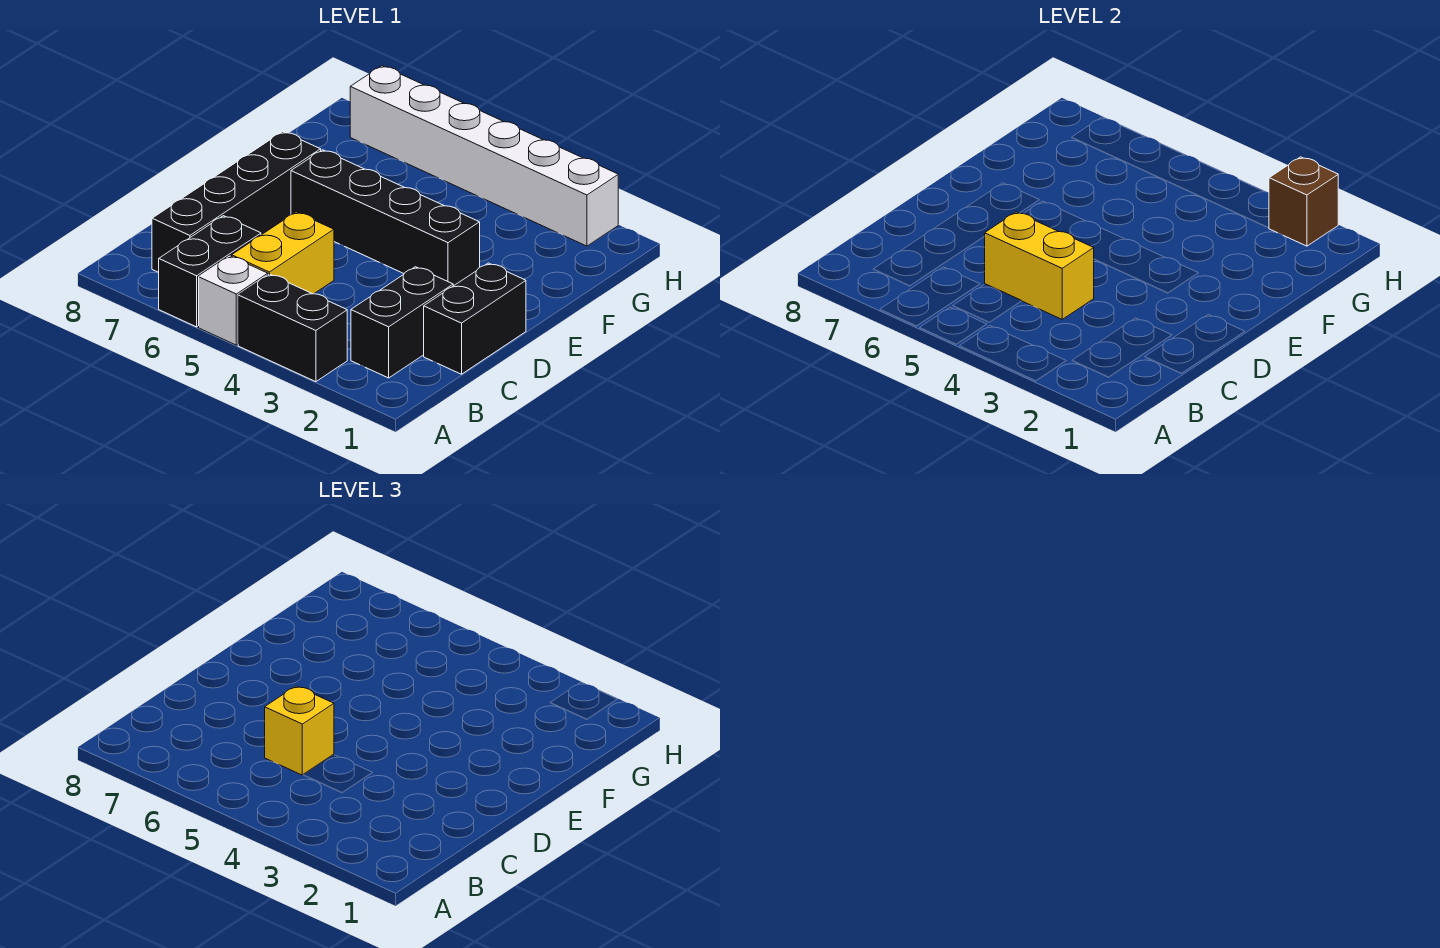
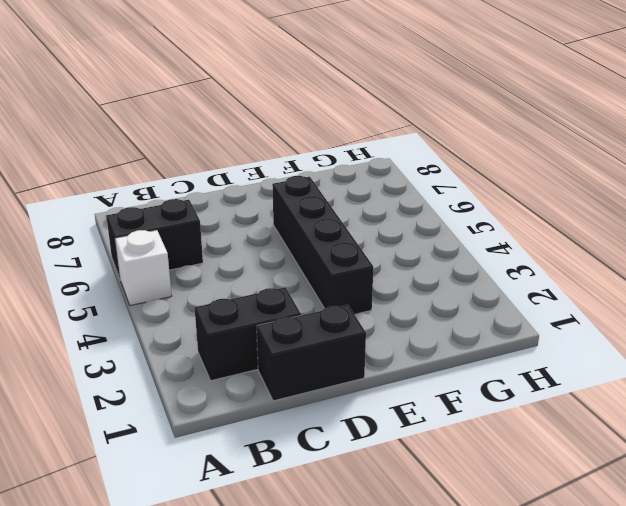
none -> black brick A3:A4 level 1
none -> yellow brick B5:C5 level 1
none -> black brick B7:E7 level 1

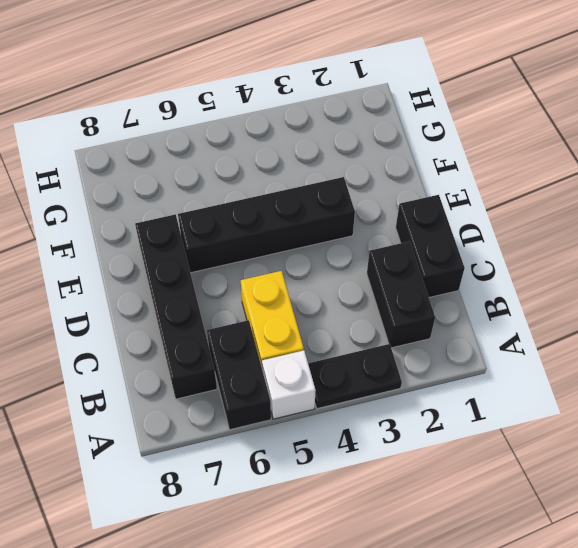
black plate A3:A4 level 1 -> black brick A3:A4 level 1
none -> white brick H2:H7 level 1
none -> yellow brick C4:C5 level 2
none -> brown brick H2 level 2

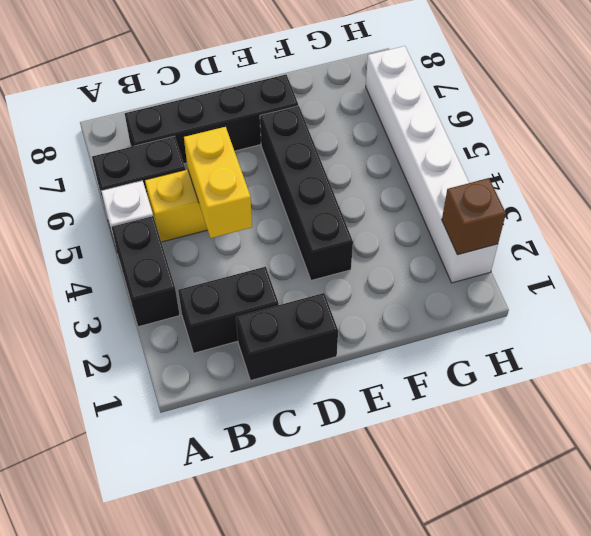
none -> yellow brick C5 level 3

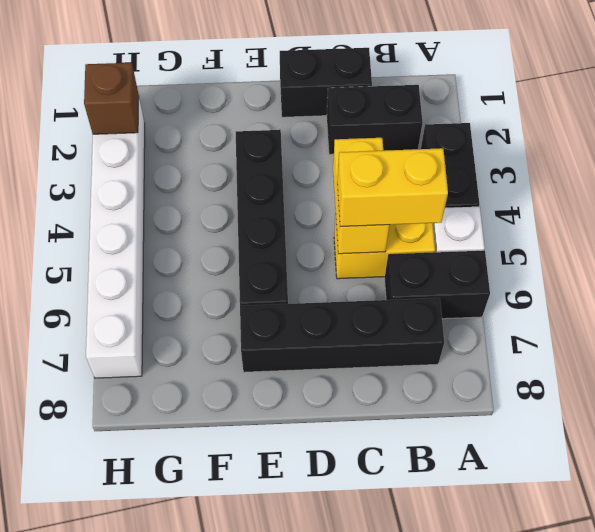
yellow brick B5:C5 level 3 -> yellow brick C5 level 3

